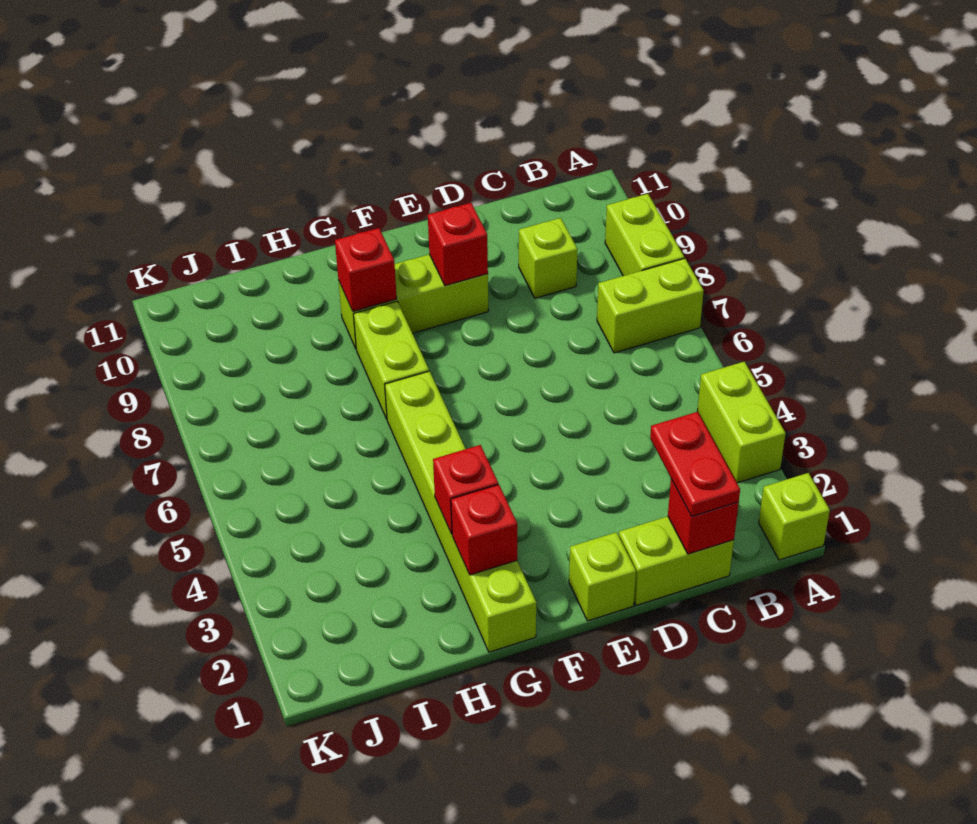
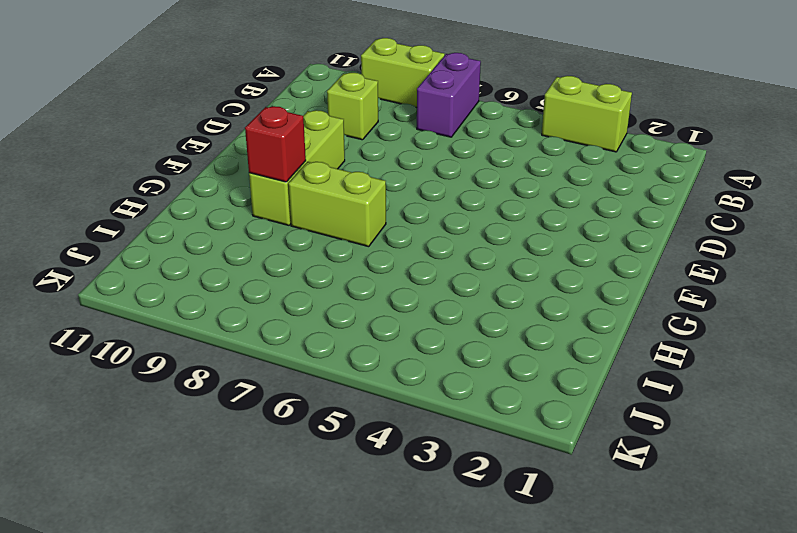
purple brick A7:B7 level 1 -> lime brick A7:B7 level 1
none -> lime brick A1 level 1
none -> lime brick C1:D1 level 1
none -> lime brick E1 level 1

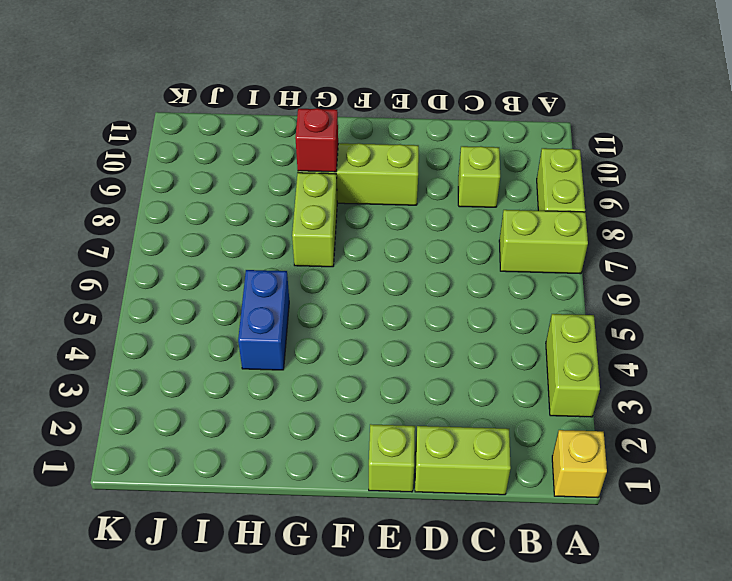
yellow brick A1 level 1 -> lime brick A1 level 1
blue brick H4:H5 level 1 -> none
none -> lime brick G1:G6 level 1
none -> red brick C1 level 2
none -> red brick E9 level 2

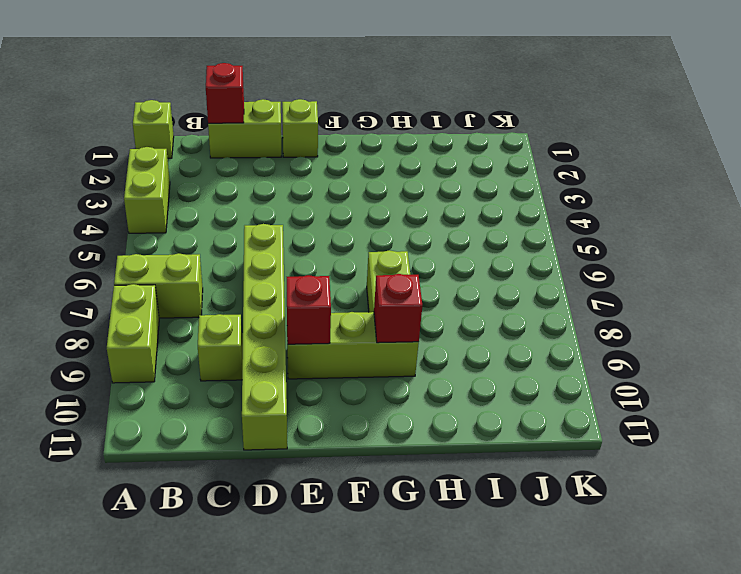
lime brick D6:D11 level 1 -> lime brick G1:G6 level 1
none -> red brick G2 level 2
none -> red brick G3 level 2
none -> red plate C1:C2 level 3

